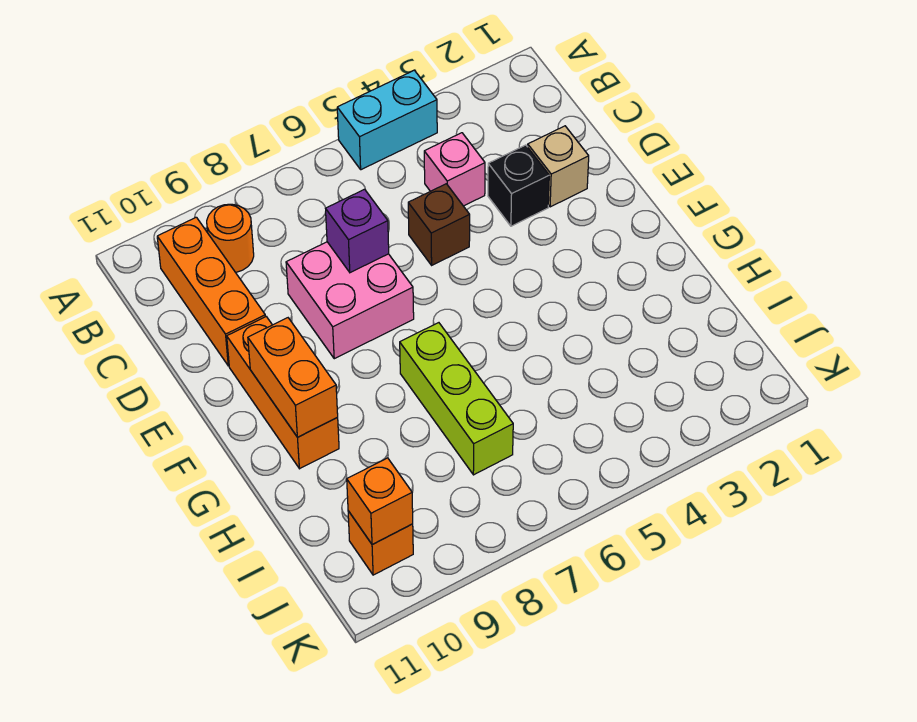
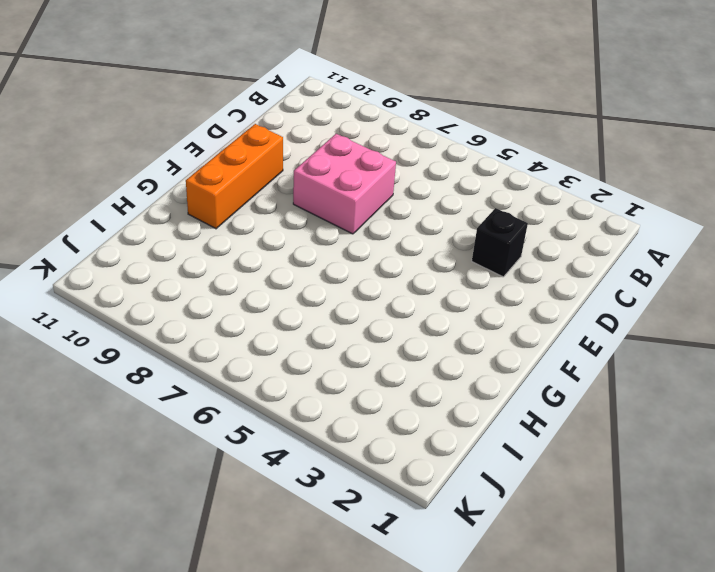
none -> cyan brick A4:A5 level 1
none -> orange round brick B9 level 1
none -> orange brick B10:D10 level 1

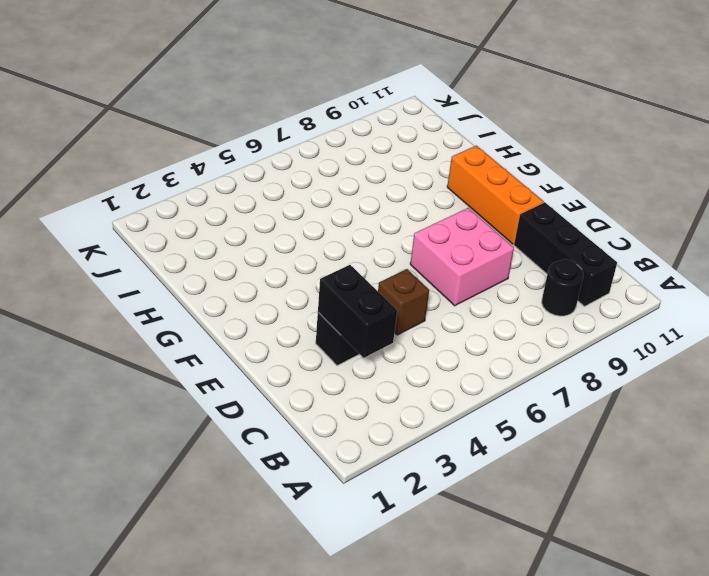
black round brick B9 level 1 -> orange round brick B9 level 1
black brick B10:D10 level 1 -> orange brick B10:D10 level 1
black brick C3:D3 level 2 -> none
none -> cyan brick A4:A5 level 1
none -> pink brick C4 level 1
none -> tan brick D2 level 1

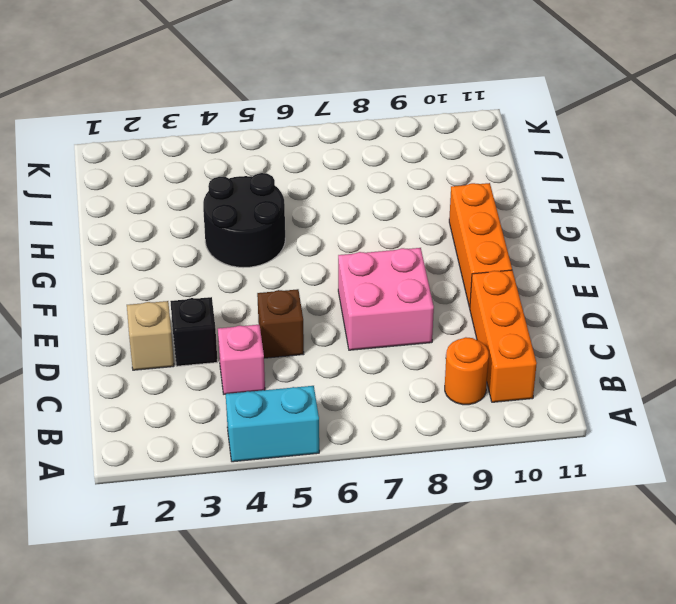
black round brick G4:H5 level 1 -> none
none -> lime brick G7:I7 level 1
none -> orange brick J10 level 1
none -> purple brick D7 level 2

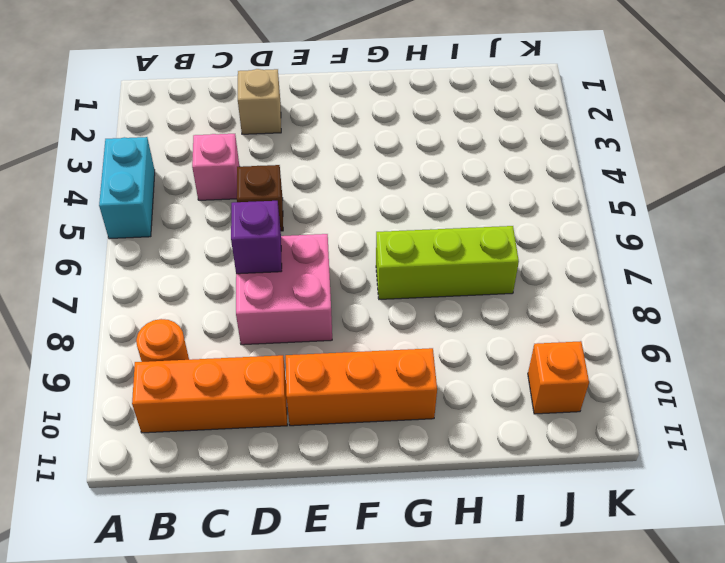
none -> black brick D3 level 1
none -> orange brick F10:G10 level 2
none -> orange brick J10 level 2

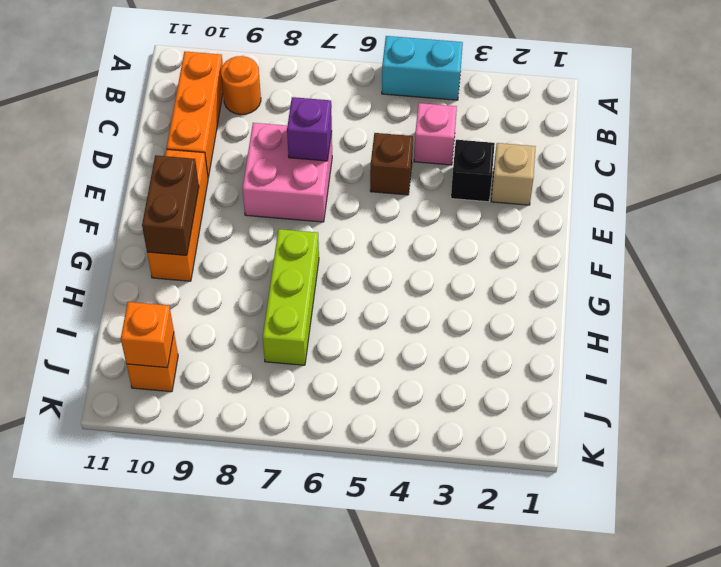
brown brick F10:G10 level 2 -> orange brick F10:G10 level 2

